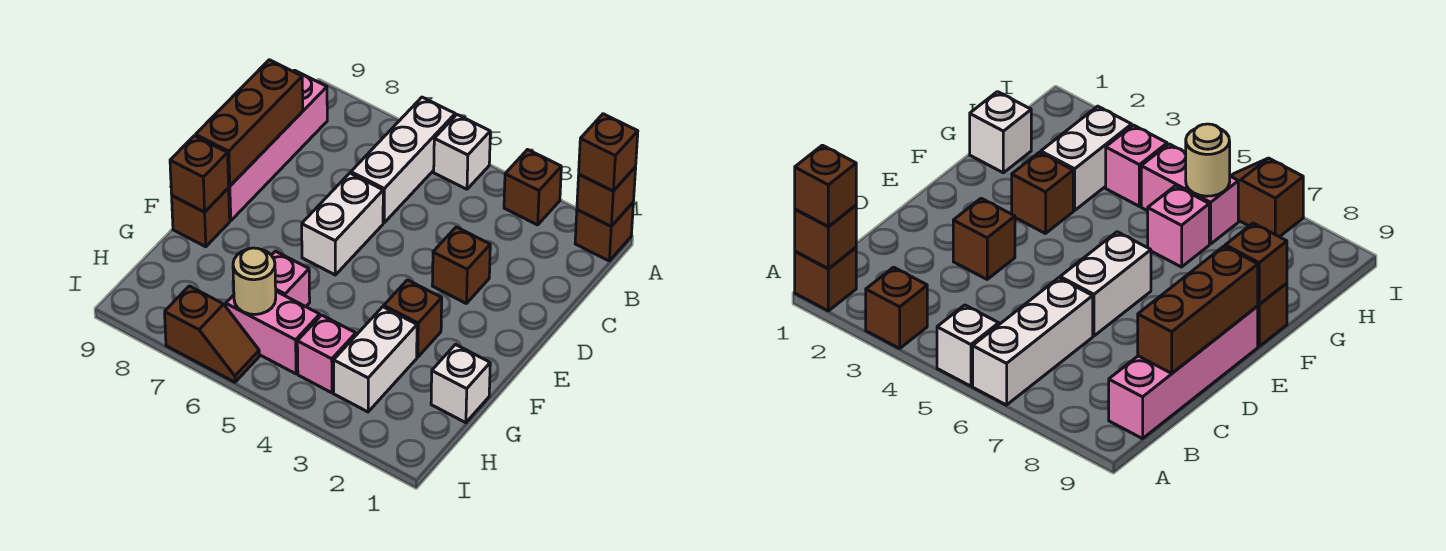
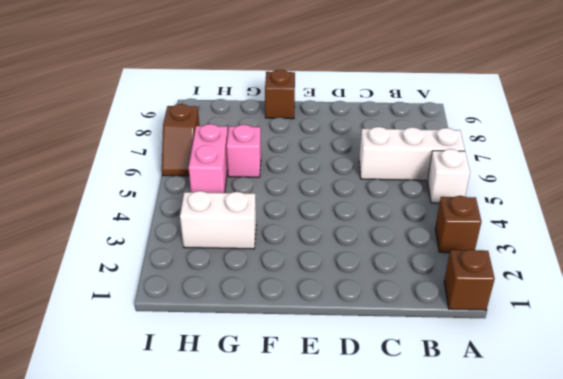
none -> pink brick B9:E9 level 1
none -> brown brick D3 level 1
none -> white brick D6:E6 level 1

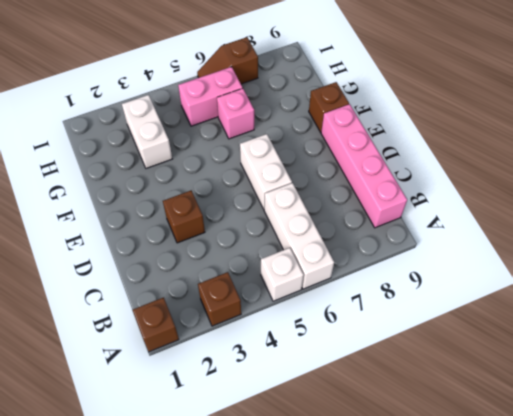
none -> brown brick F3 level 1
none -> white brick G1 level 1
none -> pink brick H4 level 1

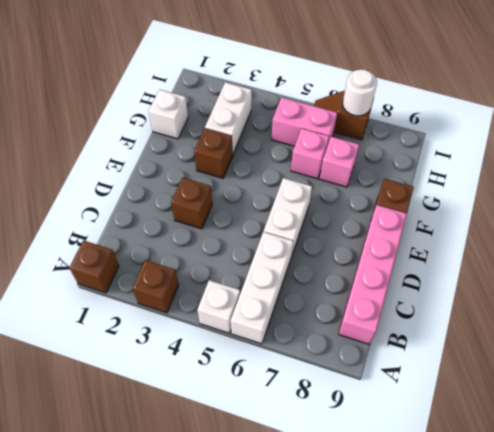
pink brick G7 level 1 -> pink brick H4 level 1
white round brick I7 level 2 -> none
none -> brown brick A1 level 2
none -> brown brick C9:E9 level 2
none -> brown brick F9 level 2

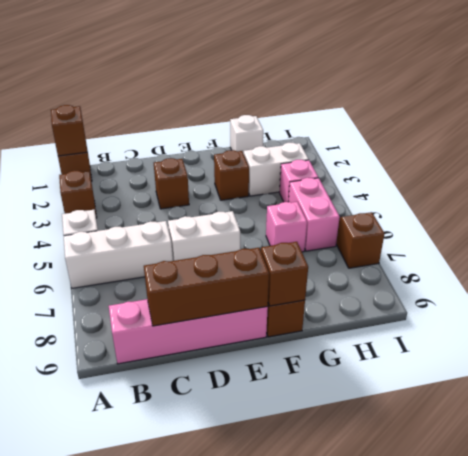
none -> tan round brick H6 level 2
none -> brown brick A1 level 3

